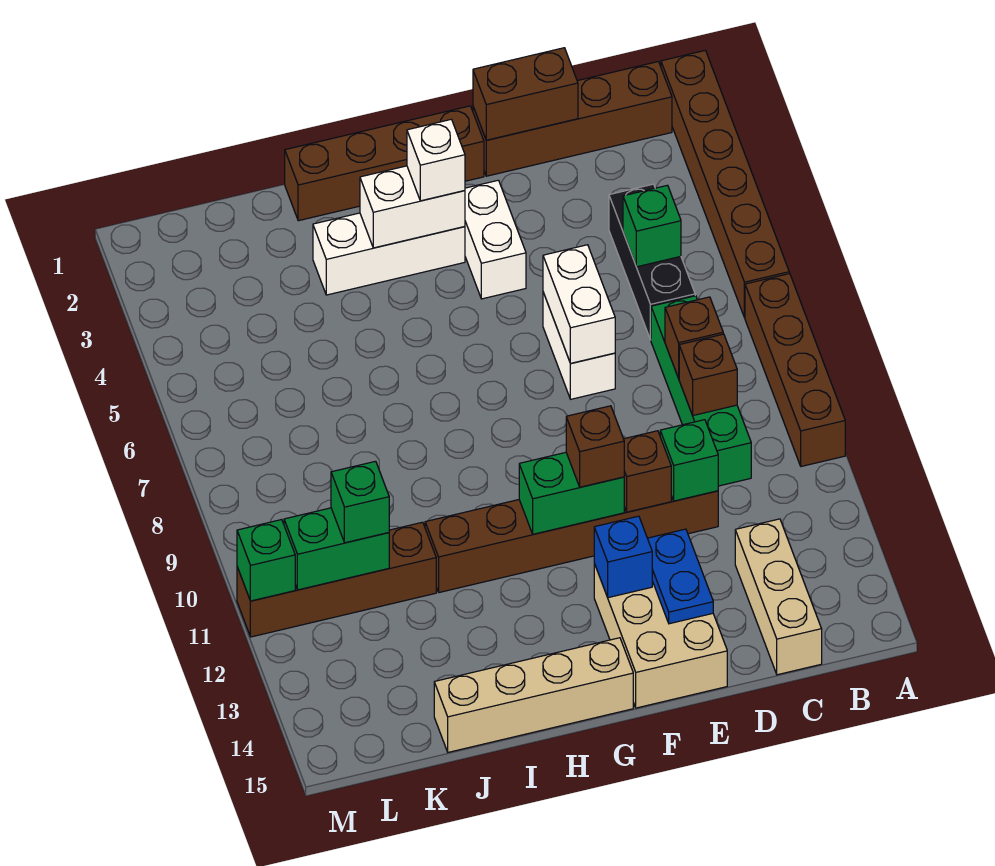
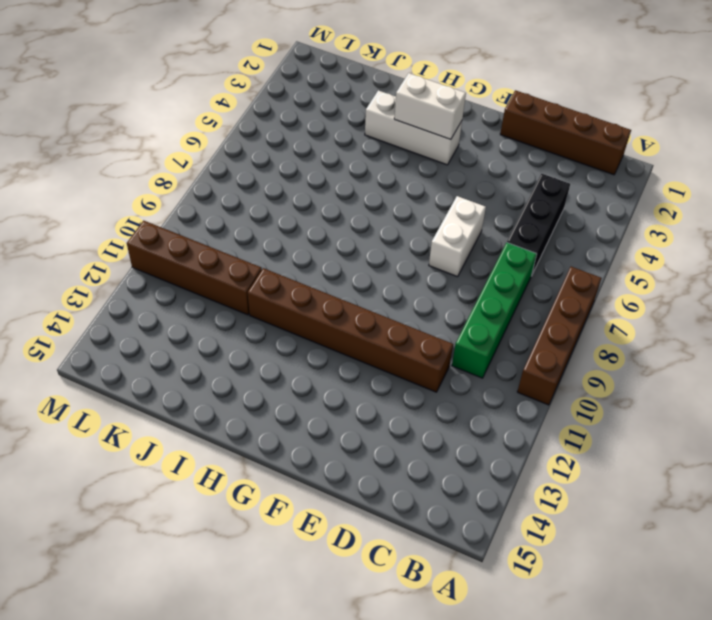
none -> brown brick A1:A6 level 1
none -> tan brick C13:C15 level 1
none -> tan brick E13:F15 level 1
none -> brown brick F1:I1 level 1

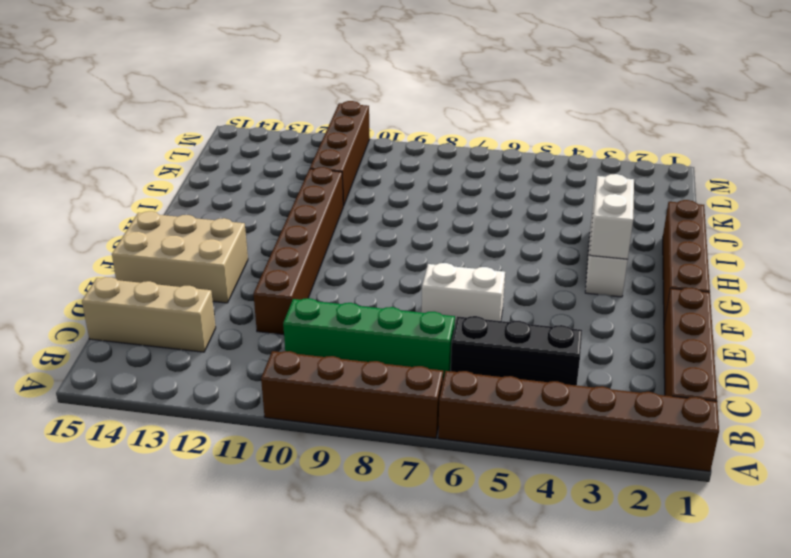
none -> white brick F3:F4 level 1
none -> tan brick G15:J15 level 1
none -> green brick C5 level 2
none -> brown brick C8 level 2

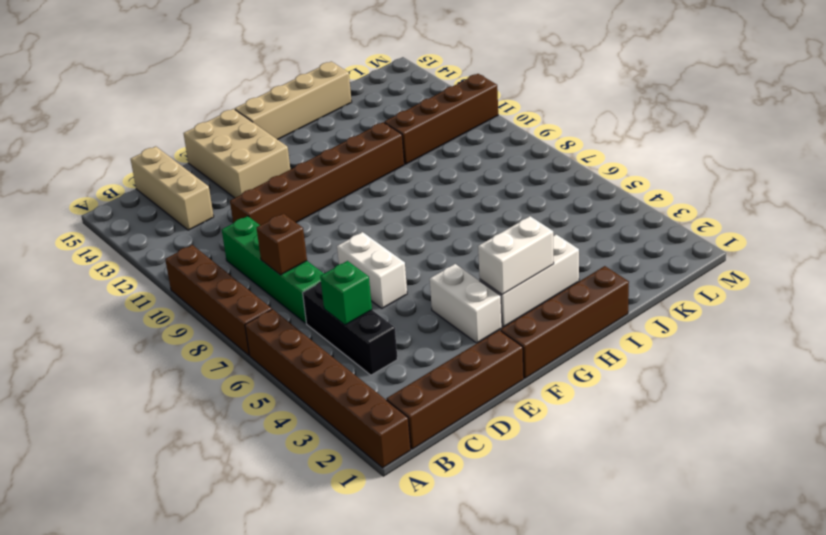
none -> brown brick C9 level 2
none -> brown brick D1:E1 level 2
none -> green brick D11 level 2
none -> white brick E6:E7 level 2

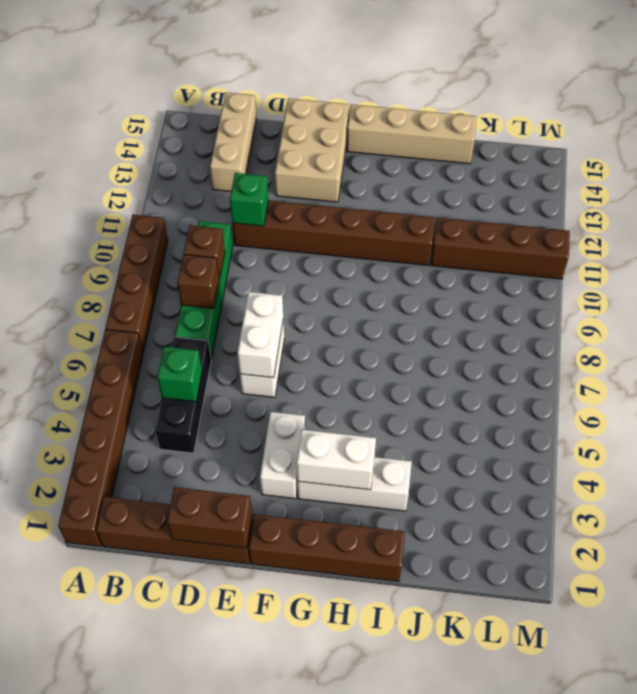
none -> brown brick E11 level 2
none -> blue plate E13:E14 level 2
none -> green brick F11:G11 level 2
none -> blue brick F13 level 2

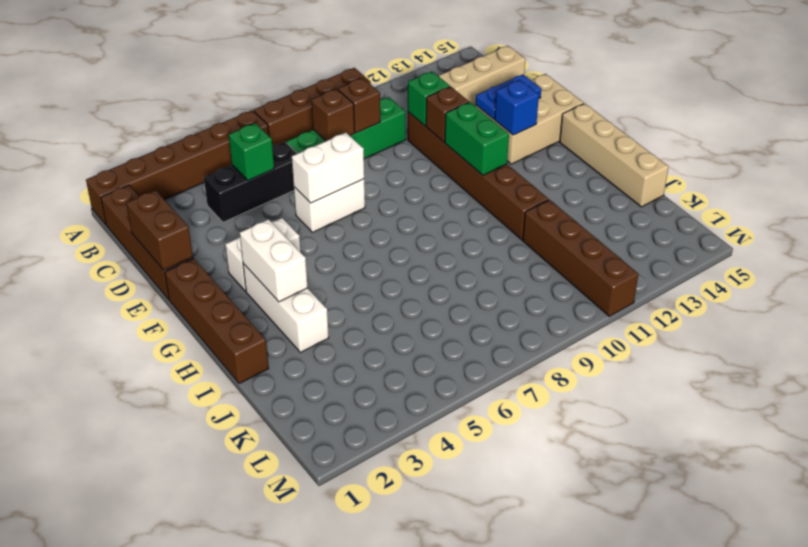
none -> green brick K11:L11 level 2
none -> green brick M11 level 2
none -> brown brick F11 level 3
none -> white brick G3 level 3

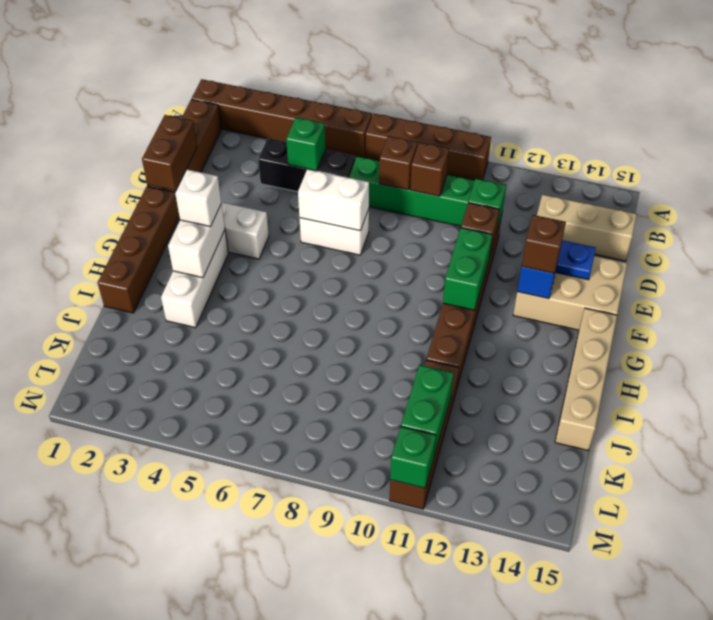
brown brick F13 level 3 -> brown brick F11 level 3
none -> green brick K11 level 3

